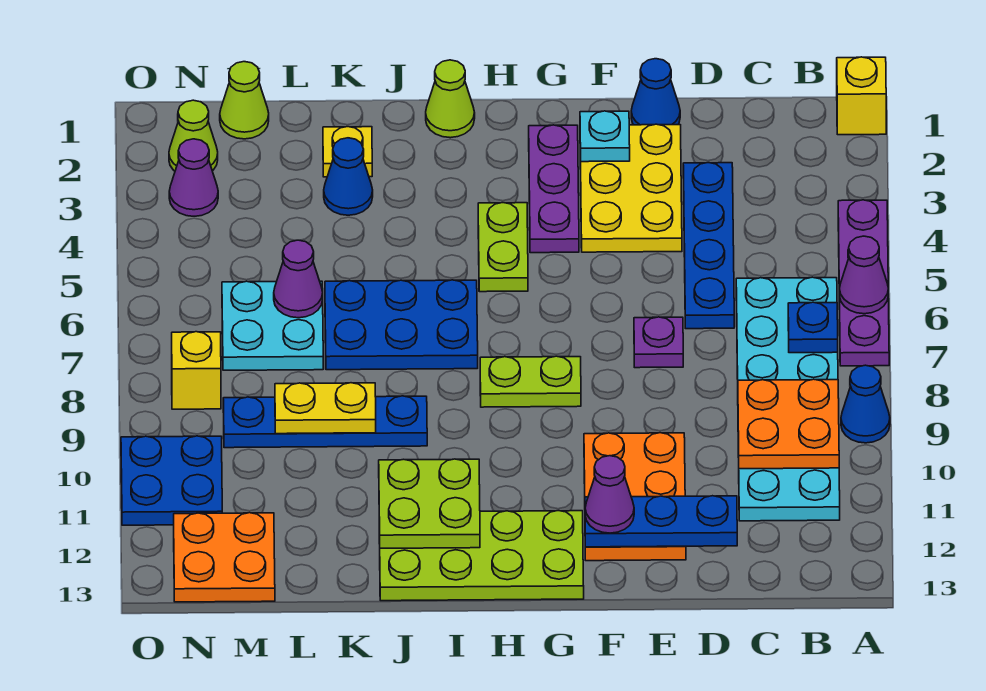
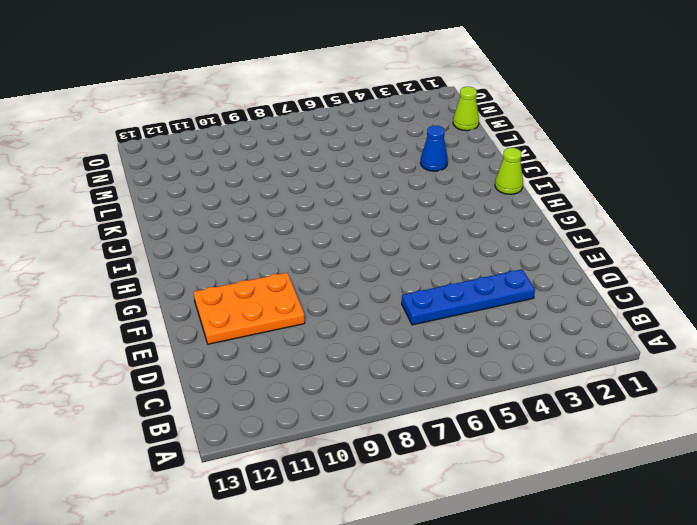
none -> yellow brick A1 level 1
none -> purple plate A4:A7 level 1
none -> blue cone A9 level 1
none -> cyan plate B6:C11 level 1

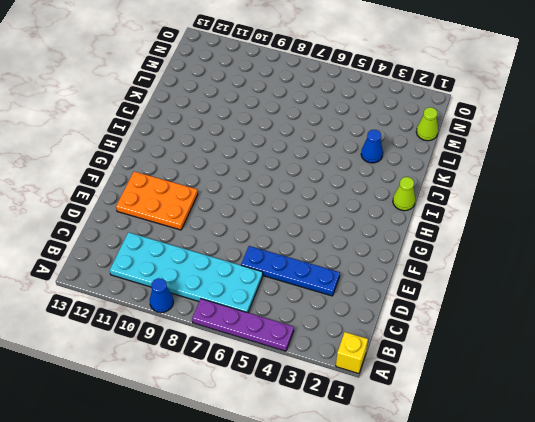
none -> blue cone E1 level 1
none -> yellow plate E2:F4 level 1
none -> purple plate E7 level 1
none -> purple plate G2:G4 level 1

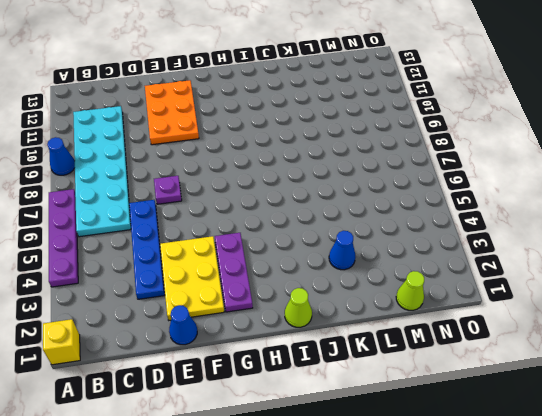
none -> lime plate G8:H8 level 1
none -> lime plate G12:J13 level 1
none -> lime plate H4:H5 level 1
none -> blue plate I6:K7 level 1

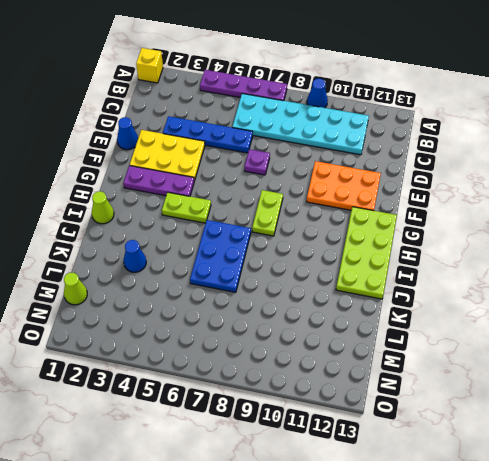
none -> blue plate J9:M9 level 1
none -> yellow plate K2 level 1
none -> cyan plate L6:M7 level 1
none -> orange plate M12:N13 level 1

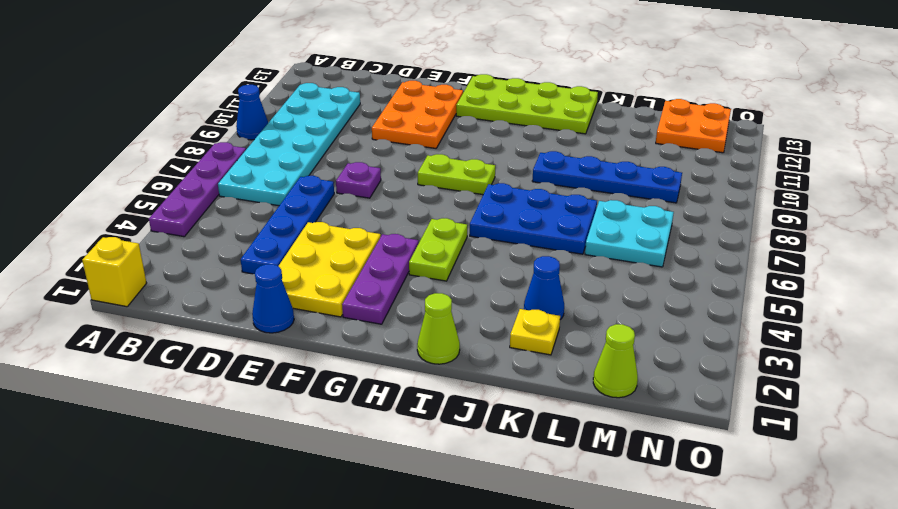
none -> lime cone N2 level 1
none -> purple cone N3 level 1
none -> yellow brick N8 level 1
none -> blue plate N10:O11 level 1

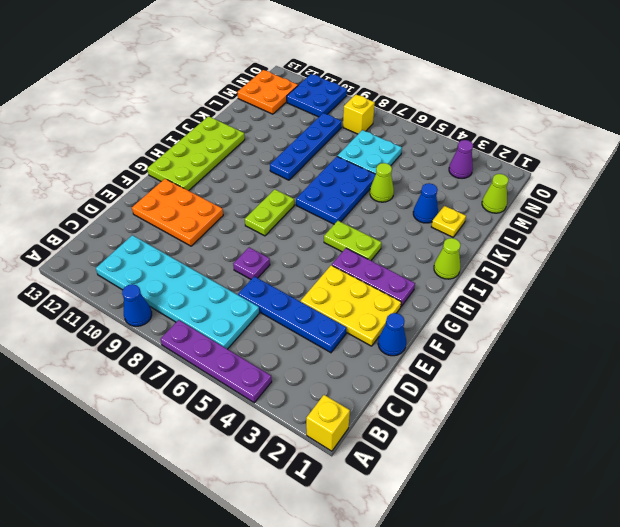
lime cone K5 level 1 -> lime cone N2 level 1
none -> purple cone A6 level 2
none -> blue plate B7 level 2
none -> orange plate B9:C10 level 2
none -> blue plate D12:F12 level 2

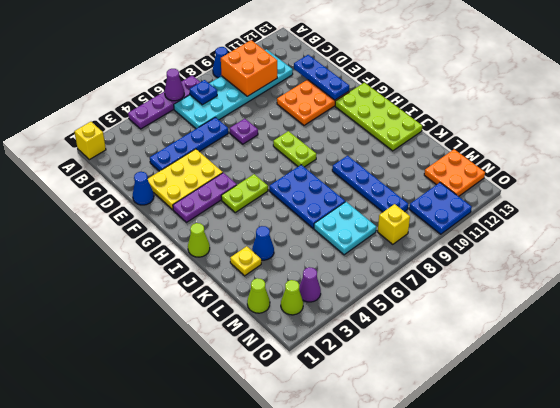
orange brick B9:C10 level 2 -> orange plate B9:C10 level 2
none -> cyan plate F2 level 2
none -> lime plate I11:J12 level 2
none -> yellow plate K9:L9 level 2
none -> purple cone L6 level 2

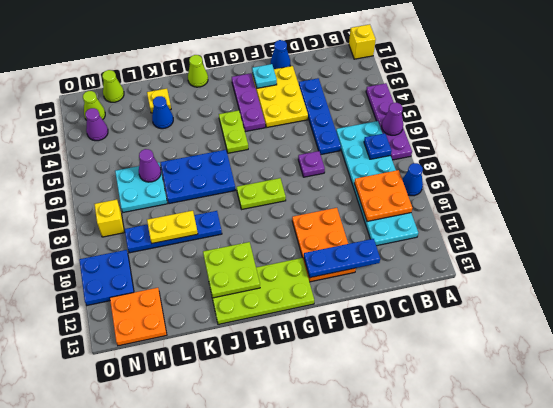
none -> purple cone F12 level 3

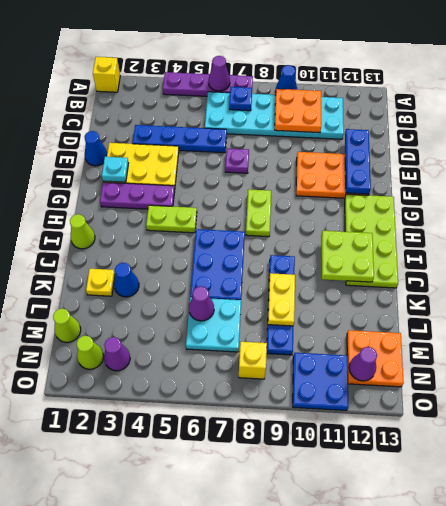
purple cone N12 level 2 -> purple cone F12 level 3

